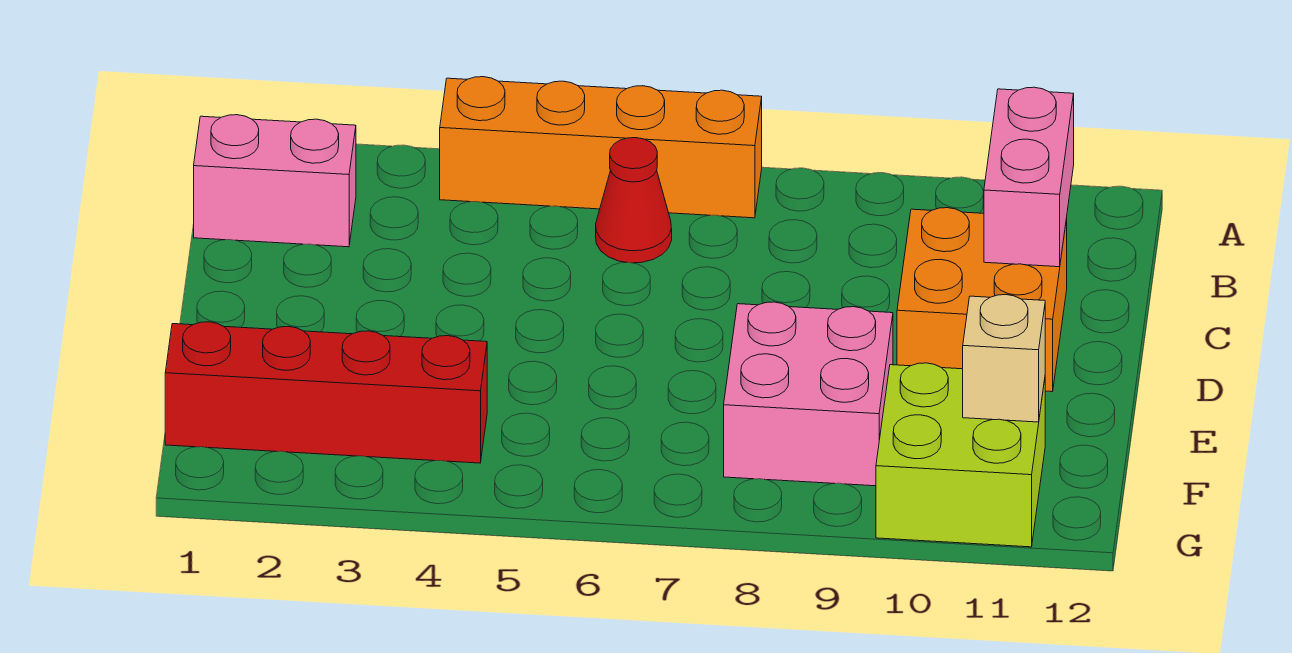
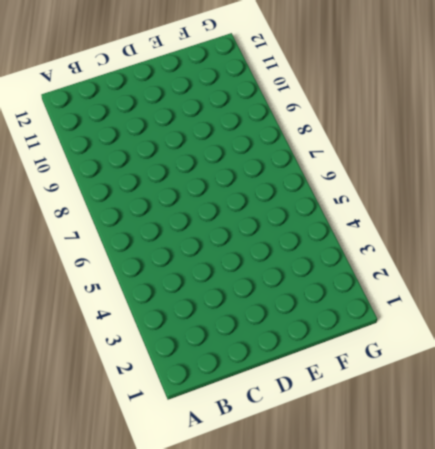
none -> orange brick A4:A7 level 1
none -> pink brick B1:B2 level 1

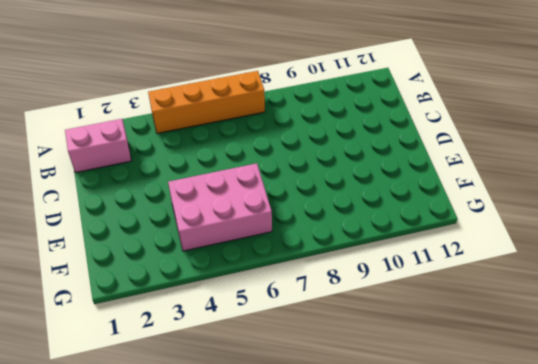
pink brick E4:F6 level 1 -> red brick F1:F4 level 1
none -> red cone B6 level 1
none -> orange brick C10:D11 level 1

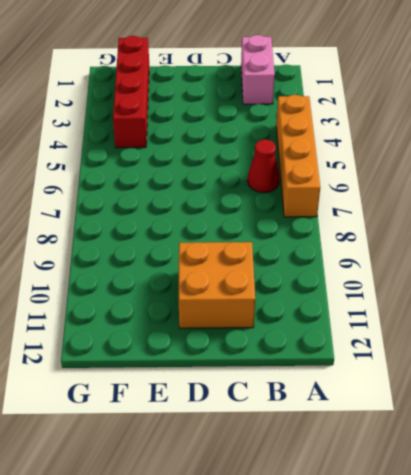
none -> pink brick E8:F9 level 1
none -> lime brick F10:G11 level 1

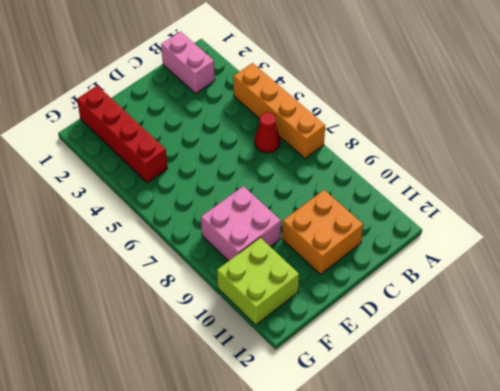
none -> pink brick B11:C11 level 2
none -> tan brick F11 level 2

